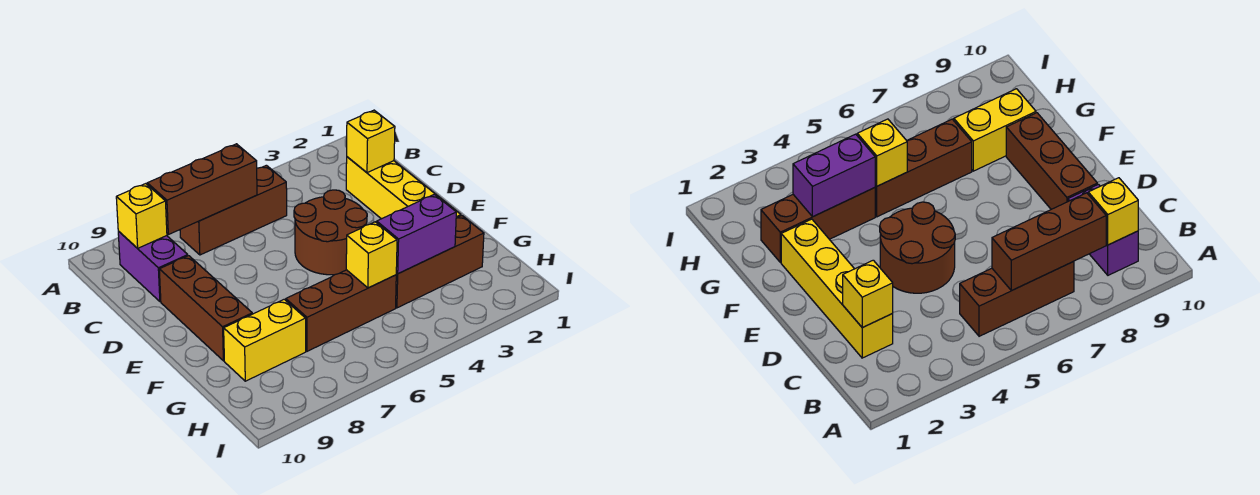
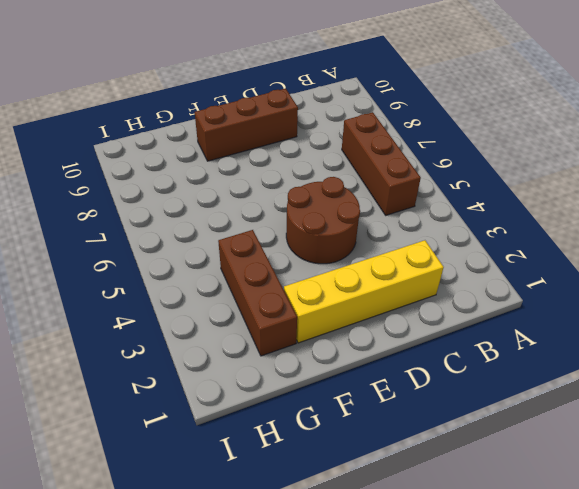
none -> purple brick B9:C9 level 1
none -> brown brick G5:G7 level 1
none -> yellow brick G8:G9 level 1

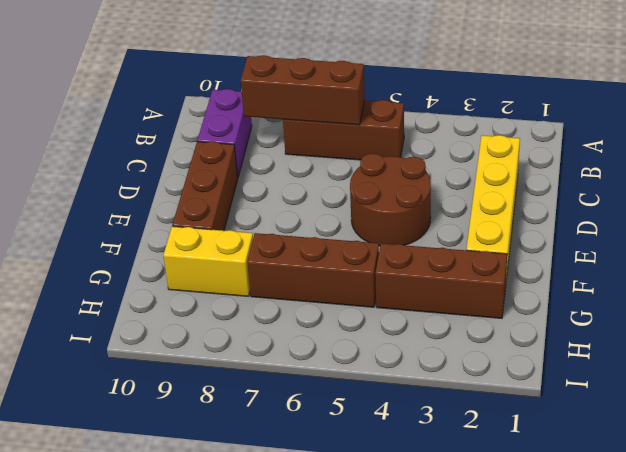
none -> yellow brick B9 level 2
none -> yellow brick C2 level 2
none -> purple brick G3:G4 level 2

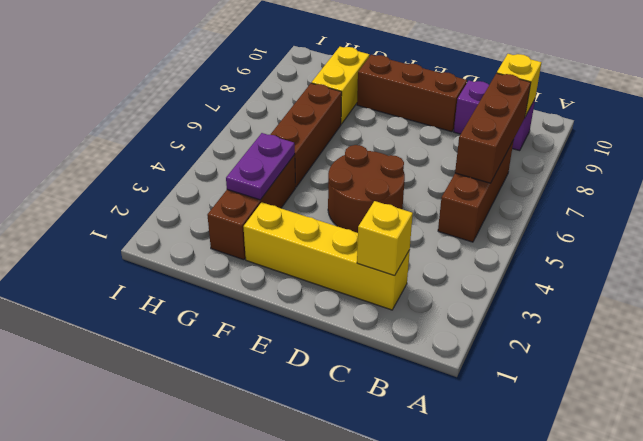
purple plate G3:G4 level 2 -> purple brick G3:G4 level 2
none -> yellow brick G5 level 2

